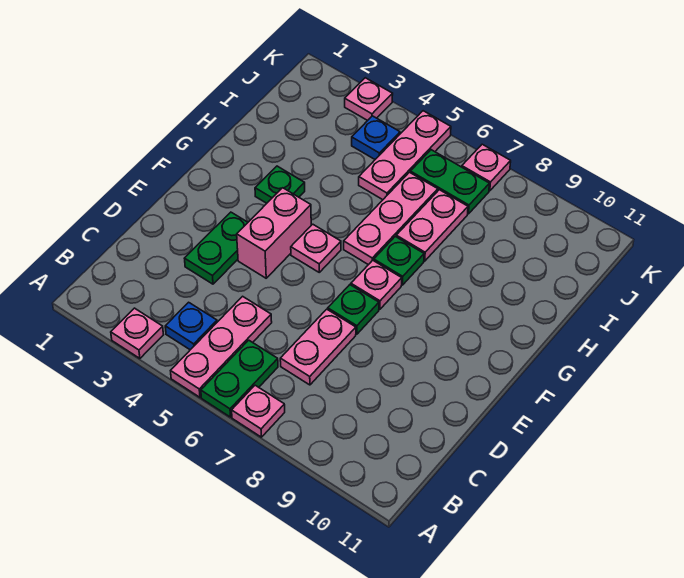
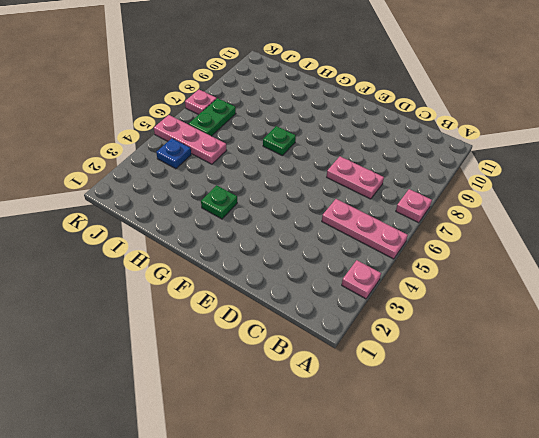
none -> green plate A6:B6 level 1
none -> blue plate B4 level 1
none -> green plate D3:E3 level 1

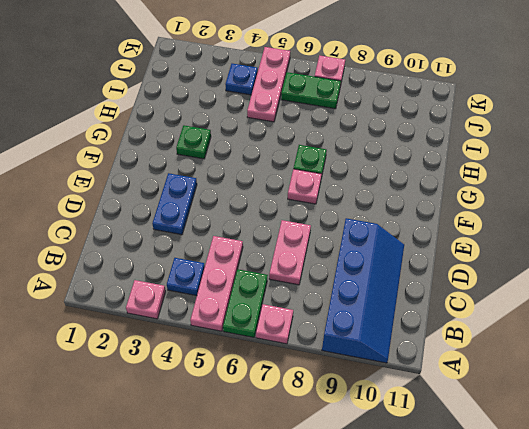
blue slope A9:D10 level 1 top 9 -> none
blue plate D3:E3 level 1 -> green plate D3:E3 level 1
none -> pink brick E4:F4 level 1
none -> green plate E7 level 1
none -> pink plate F5 level 1

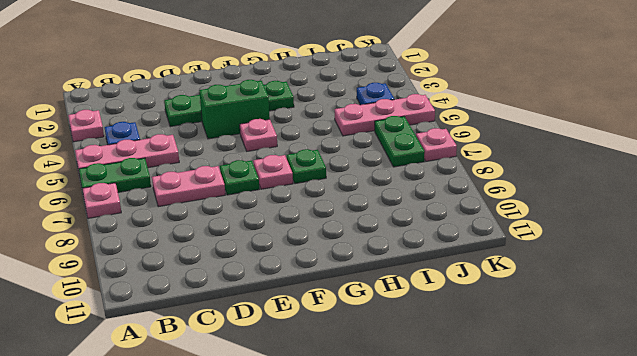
green brick E4:F4 level 1 -> pink brick E4:F4 level 1
none -> pink plate G6:I6 level 1
none -> pink plate H7:I7 level 1
none -> pink plate K3 level 1

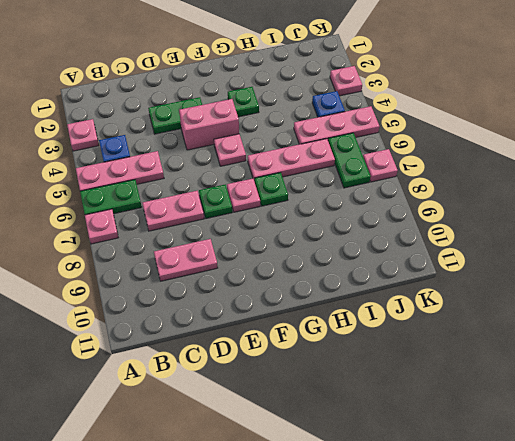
pink plate C9:D9 level 1 -> pink plate H7:I7 level 1

